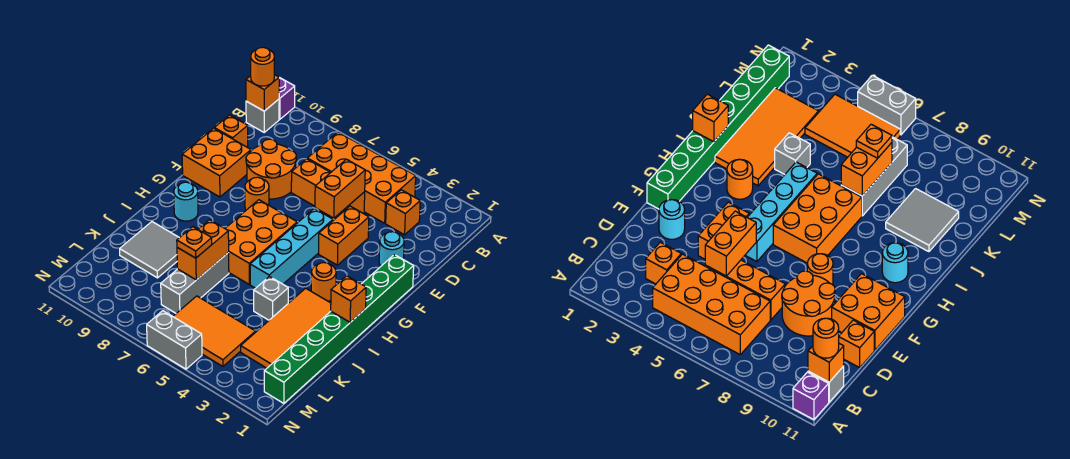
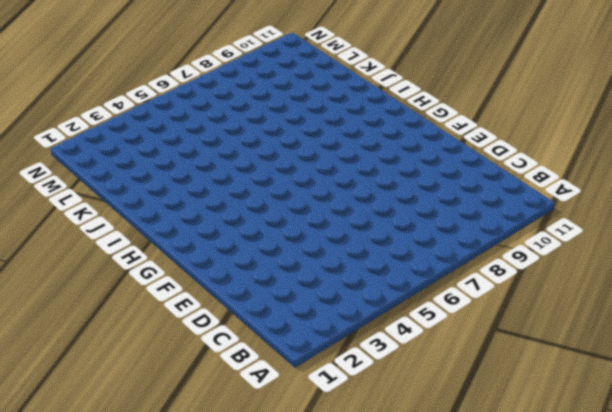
none -> purple brick A11 level 1
none -> orange brick B4:C7 level 1
none -> grey brick B11 level 1

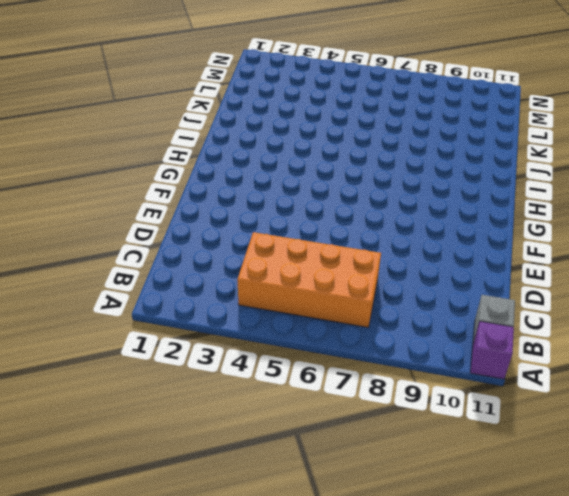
none -> orange brick C3 level 1
none -> orange brick D5:D7 level 1
none -> orange round brick D8:E9 level 1

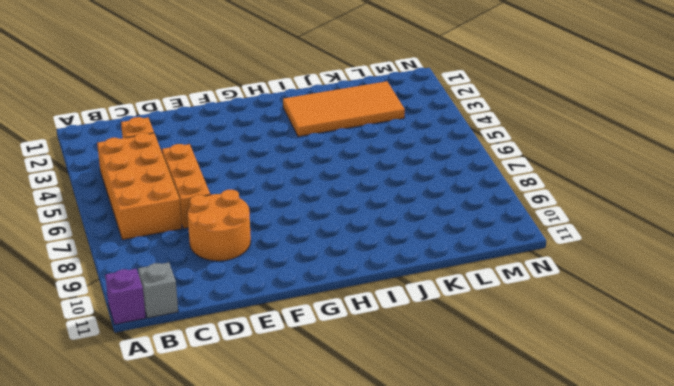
none -> orange brick D11 level 1
none -> cyan round brick E2 level 1
none -> orange brick E4:F4 level 1

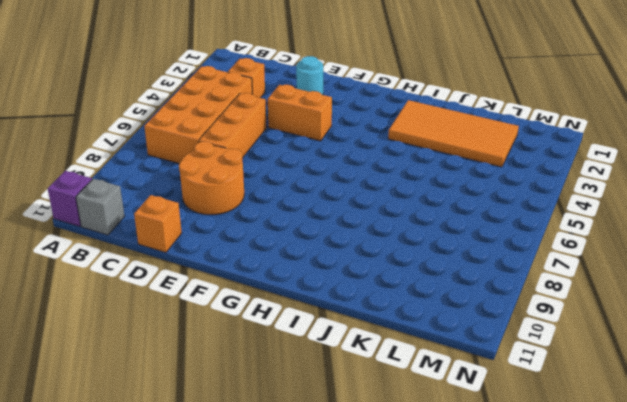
none -> orange brick E10:F11 level 1
none -> green brick F1:M1 level 1
none -> cyan brick F5:I5 level 1

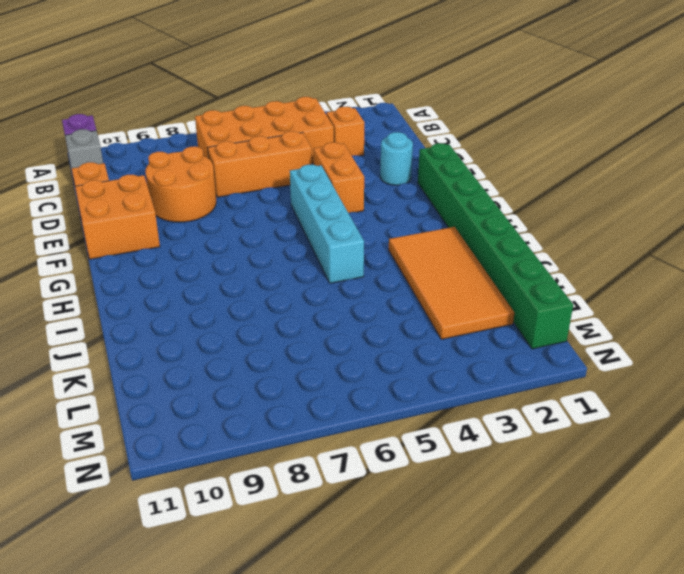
none -> orange round brick F8 level 1
none -> orange brick G6:I7 level 1
none -> orange round brick H3 level 1

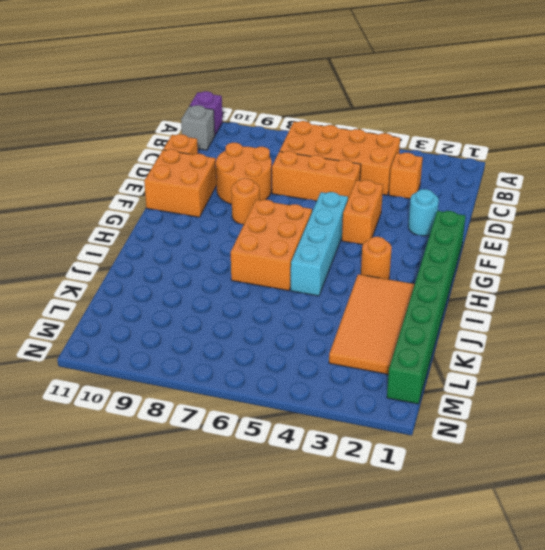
none -> cyan round brick H10 level 1
none -> grey brick J4 level 1
none -> grey brick J7:L7 level 1

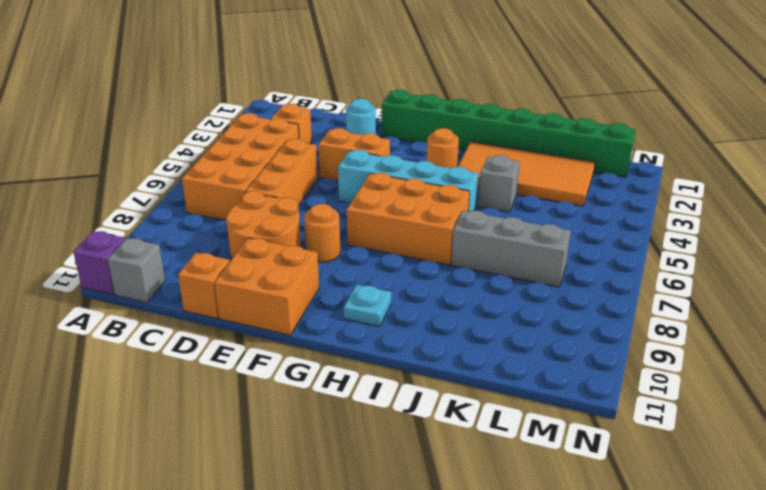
cyan plate H10 level 1 -> cyan round brick H10 level 1
none -> grey tile J9:K10 level 1
none -> orange tile L4:M6 level 1
none -> grey brick N5:N6 level 1

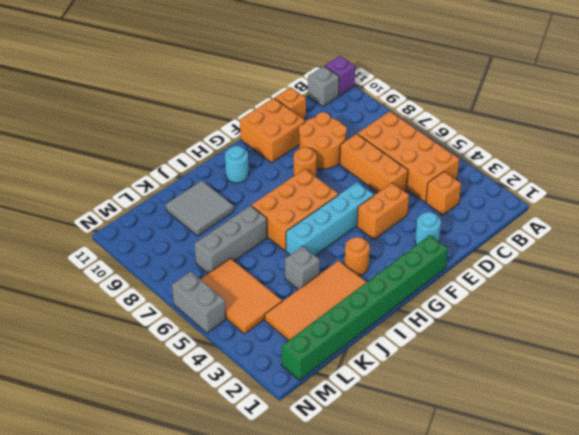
none -> orange brick B11 level 2
none -> orange brick D5:E5 level 2
none -> orange brick I1 level 2

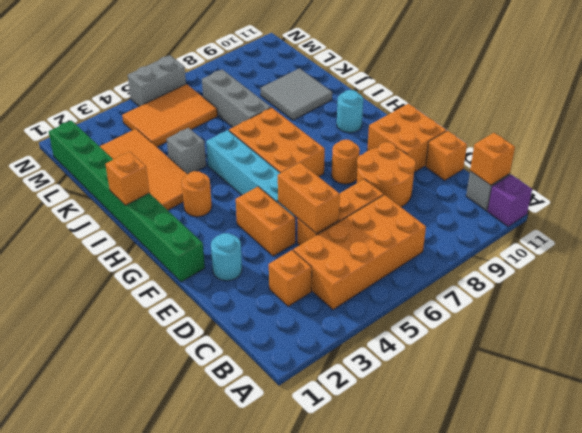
none -> orange brick J7:K7 level 2
none -> orange round brick B11 level 3
none -> orange plate K7 level 3

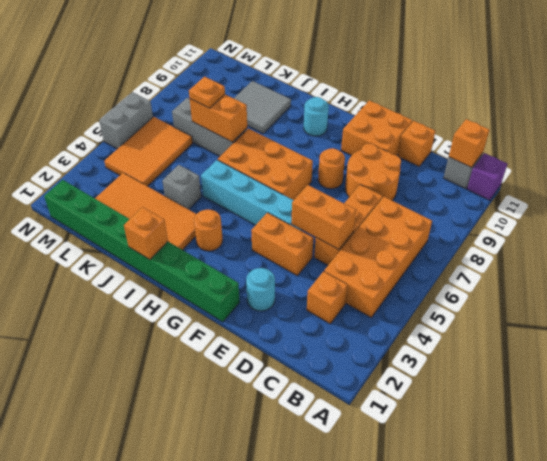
none -> orange round brick B11 level 3

